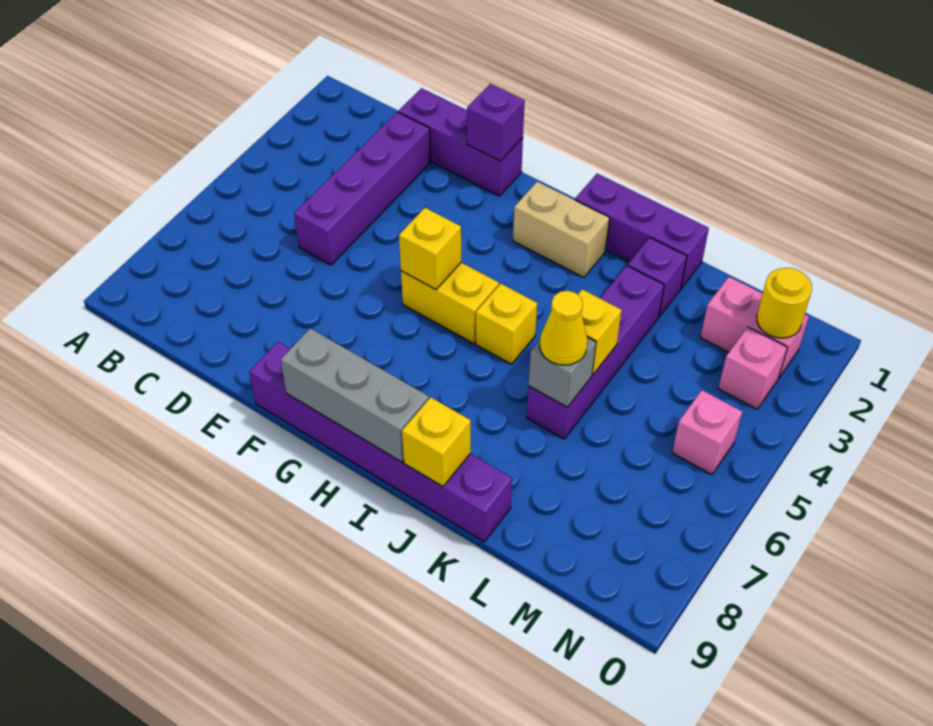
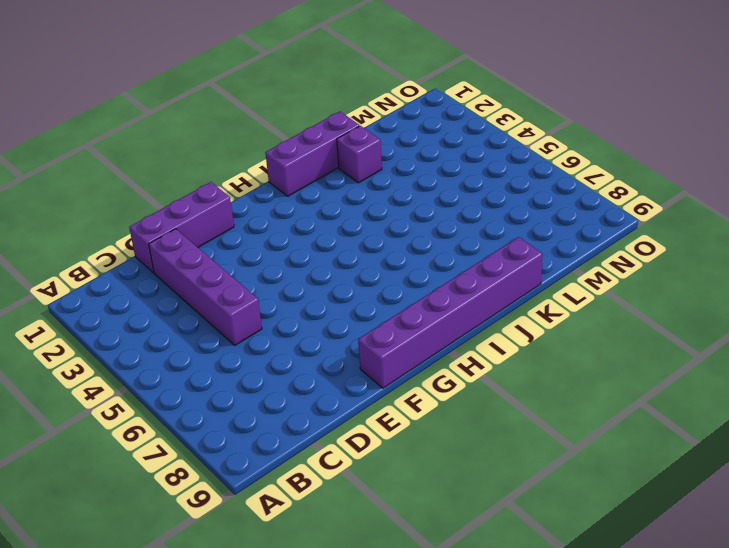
none -> yellow brick G5:H5 level 1
none -> tan brick H2:I2 level 1
none -> yellow brick I5 level 1

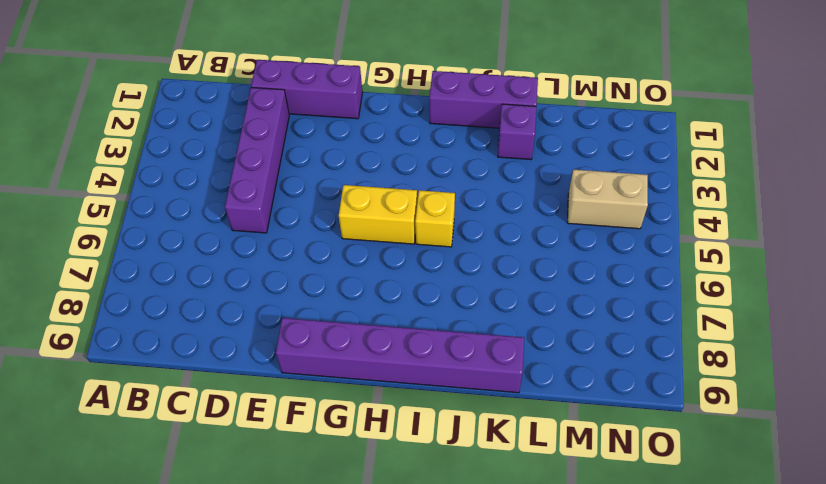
tan brick M4:N4 level 1 -> tan brick H2:I2 level 1
none -> purple brick K3:K6 level 1
none -> pink brick M2:N2 level 1
none -> pink brick N3 level 1

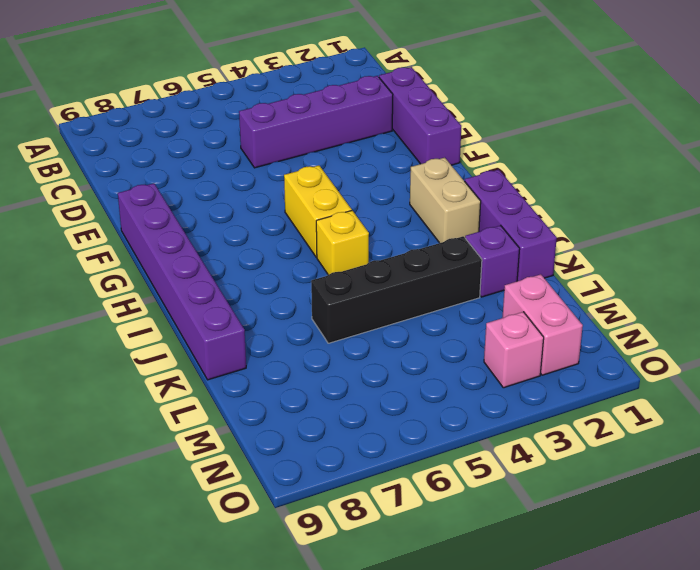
black brick K3:K6 level 1 -> purple brick K3:K6 level 1
none -> pink brick N5 level 1
none -> purple brick F1 level 2
none -> yellow brick G5 level 2

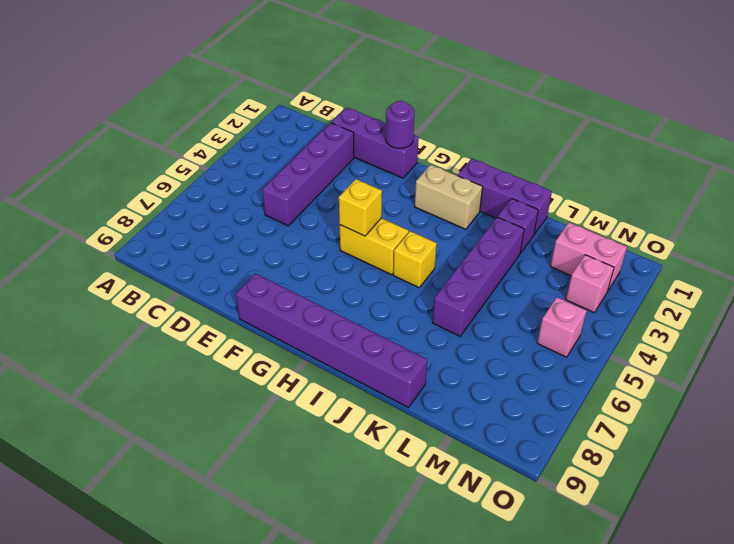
purple round brick F1 level 2 -> purple brick F1 level 2
none -> grey brick G9:I9 level 2
none -> yellow brick J9 level 2
none -> yellow brick K5 level 2

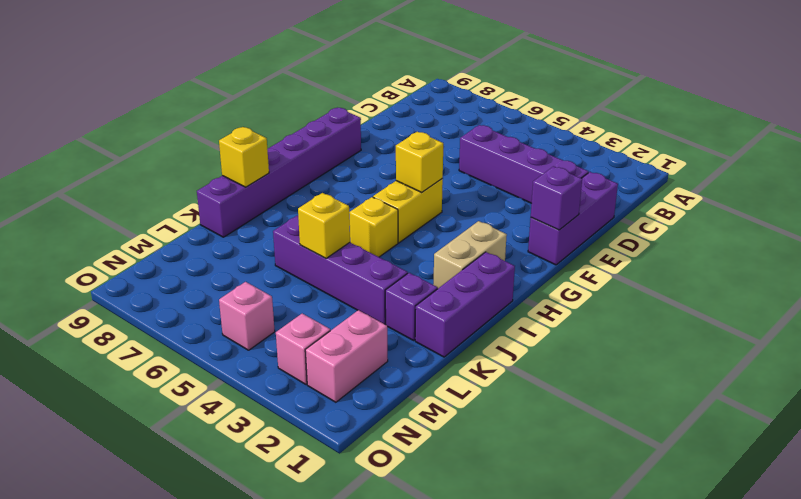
none -> grey brick G9:I9 level 2
none -> grey brick K6 level 2
none -> yellow round brick N2 level 2

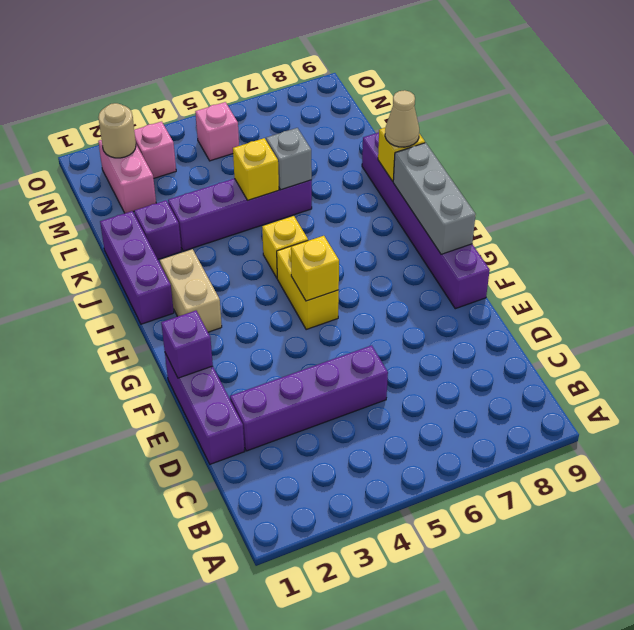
tan cone J9 level 3 -> none
tan round brick N2 level 2 -> yellow round brick N2 level 2
none -> yellow cone K6 level 3

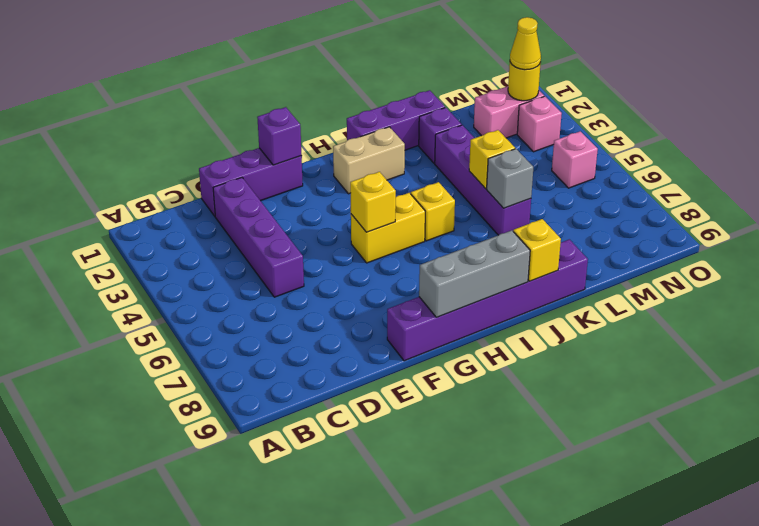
yellow cone N2 level 3 -> yellow cone K6 level 3

